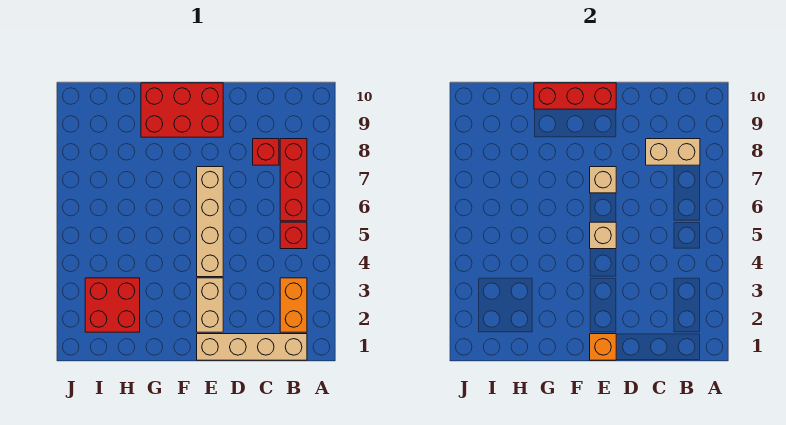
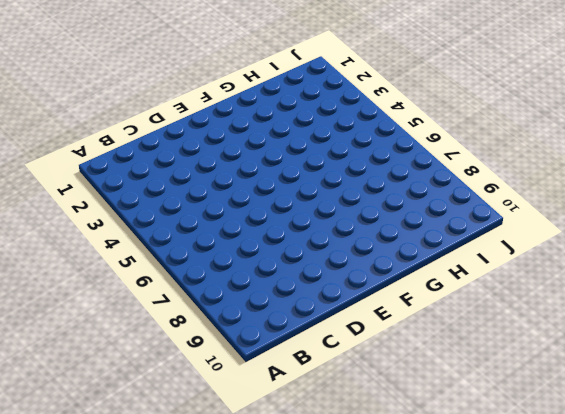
none -> tan brick B1:E1 level 1
none -> orange brick B2:B3 level 1
none -> red brick B5 level 1

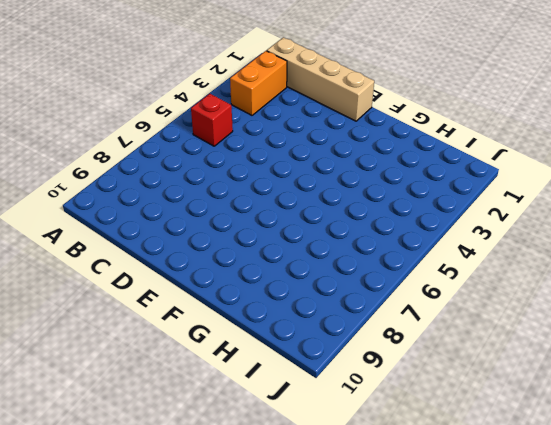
none -> red brick B6:B8 level 1
none -> red brick C8 level 1
none -> tan brick E2:E3 level 1

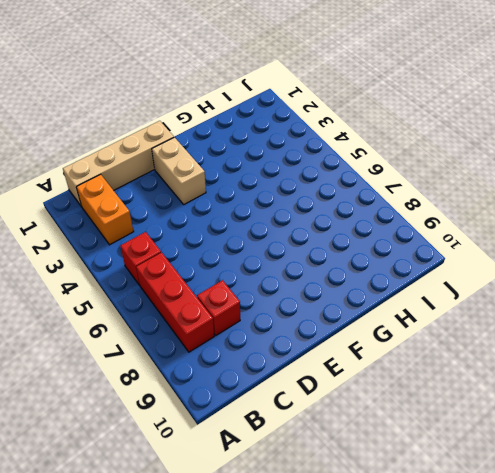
none -> tan brick E4:E7 level 1
none -> red brick E9:G10 level 1
none -> red brick H2:I3 level 1

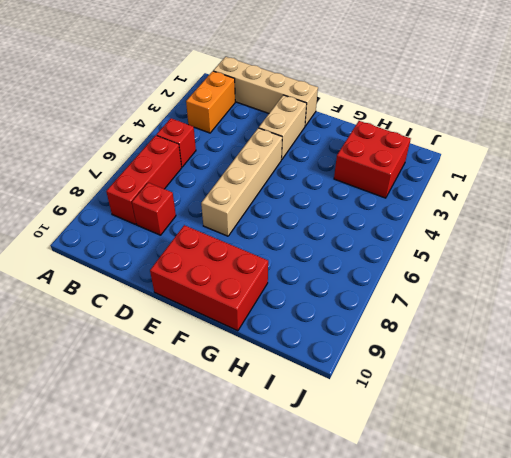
none -> tan brick B8:C8 level 2
none -> orange brick E1 level 2
none -> tan brick E5 level 2

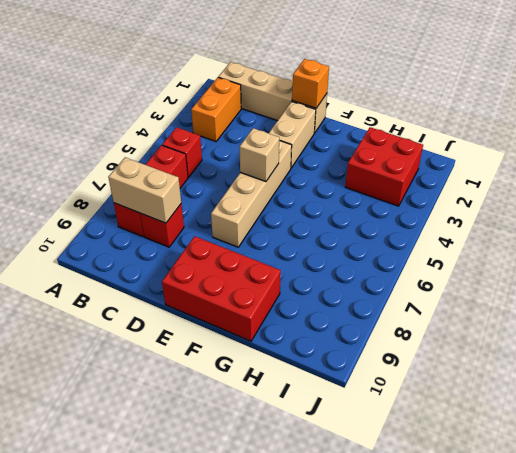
none -> tan brick E7 level 2
none -> red brick E10:G10 level 2

